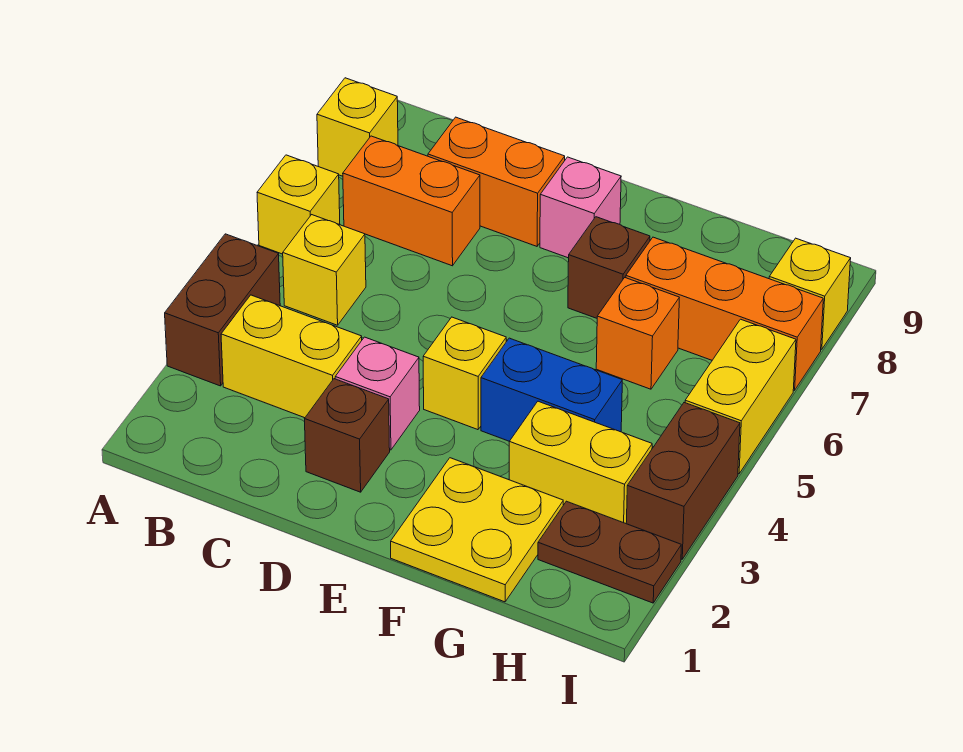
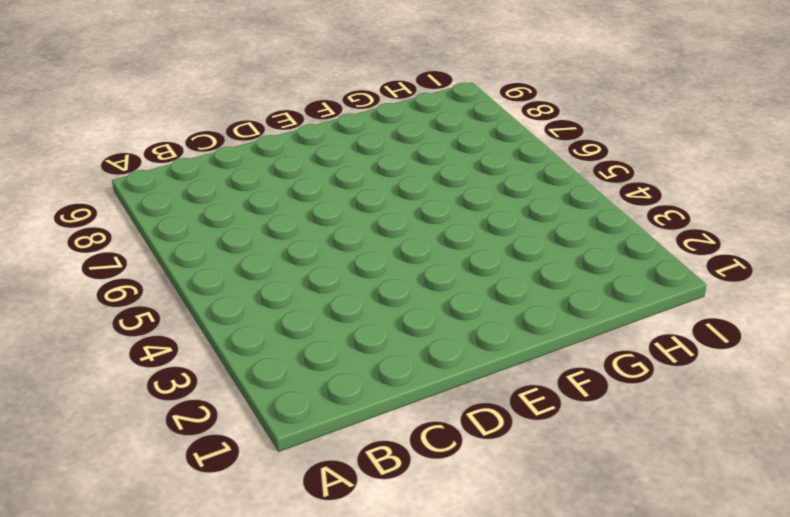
none -> brown brick A3:A4 level 1
none -> yellow brick A6 level 1
none -> yellow brick A8 level 1

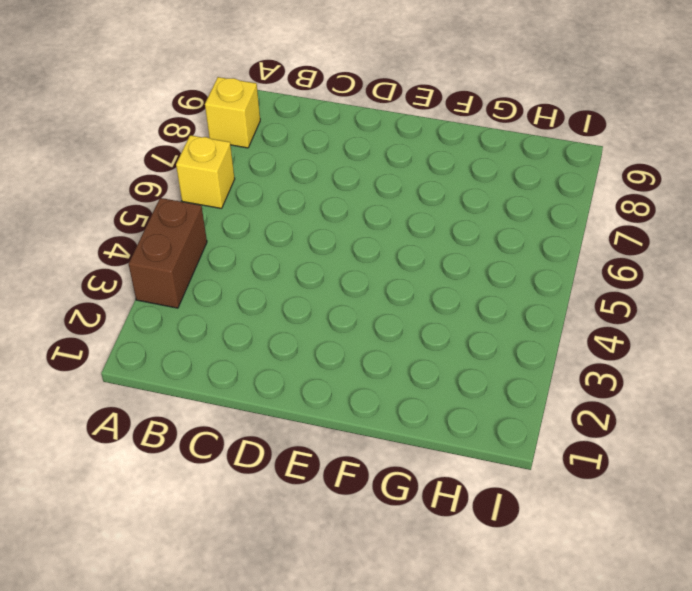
none -> yellow brick B3:C3 level 1
none -> yellow brick B5 level 1
none -> orange brick B7:C7 level 1

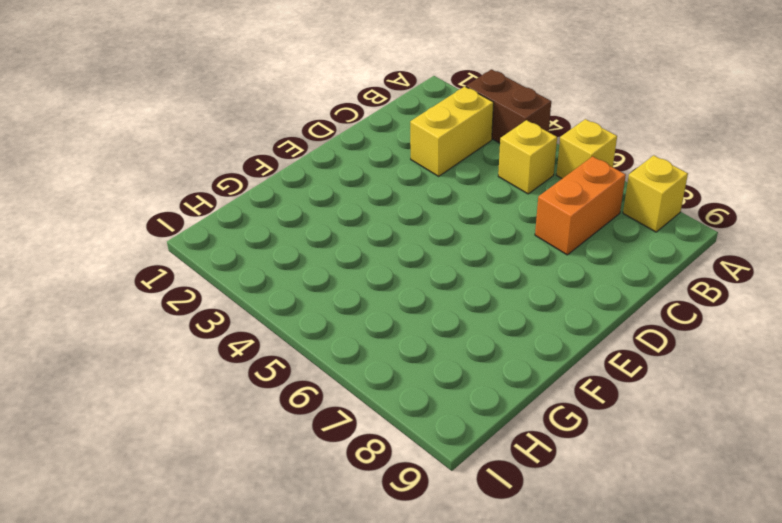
none -> orange brick C8:D8 level 1
none -> brown brick D2 level 1
none -> pink brick D3 level 1

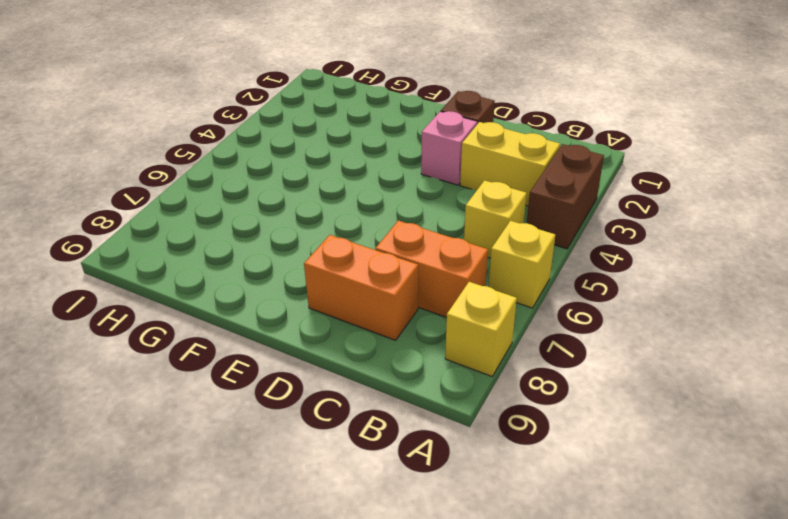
none -> yellow brick E4 level 1
none -> pink brick E8 level 1
none -> yellow plate F1:G2 level 1

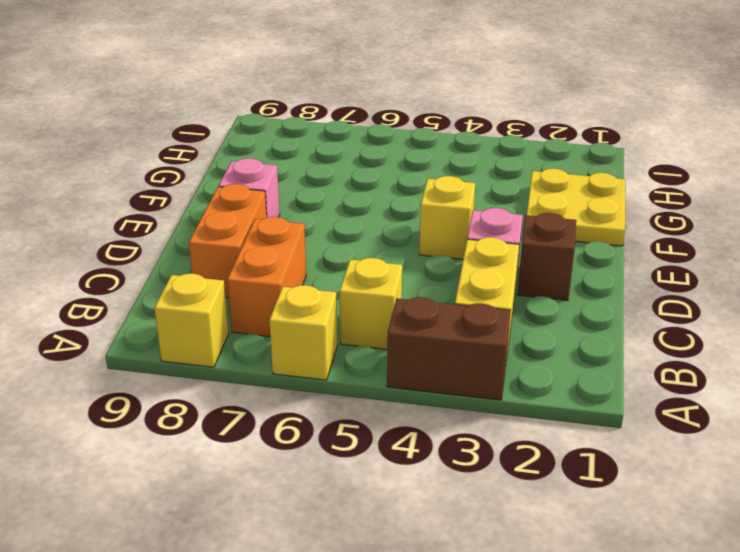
none -> blue brick F4:G4 level 1
none -> brown brick F7 level 1
none -> yellow brick G3:H3 level 1

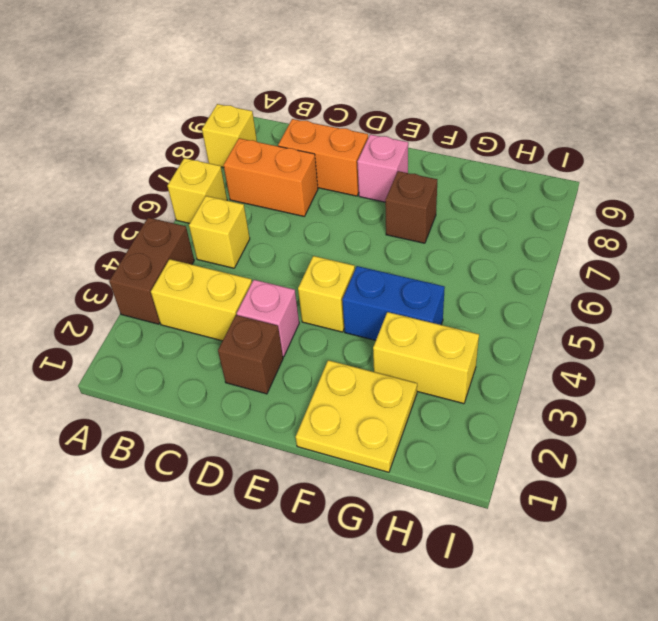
none -> orange brick G6 level 1
none -> orange brick G7:I7 level 1
none -> brown plate H2:I2 level 1

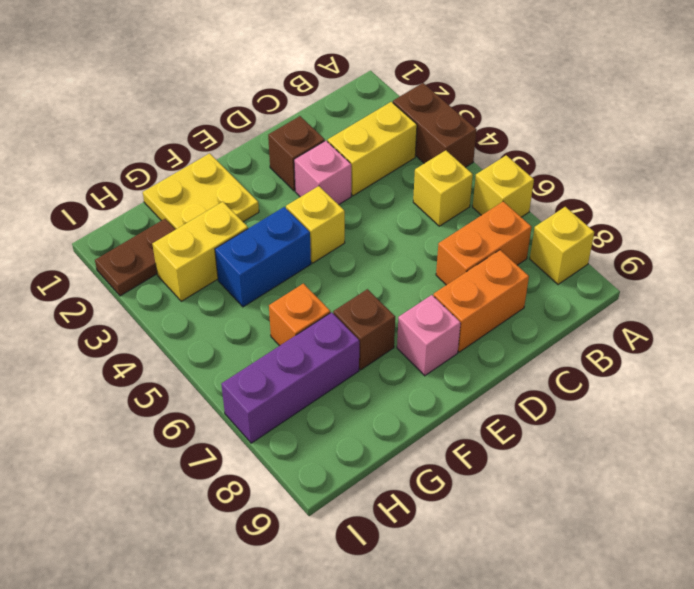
purple brick G7:I7 level 1 -> orange brick G7:I7 level 1
none -> brown brick I3:I4 level 1
none -> yellow brick I5:I6 level 1
none -> yellow brick I8 level 1

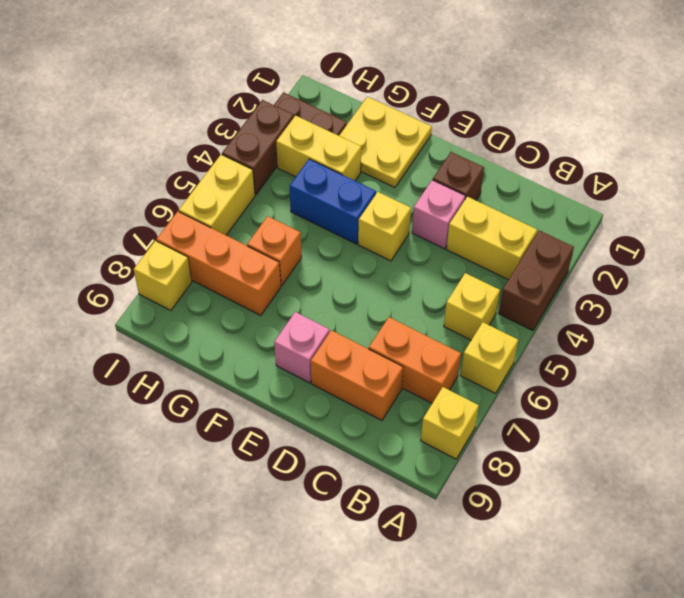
none -> brown brick F7 level 1

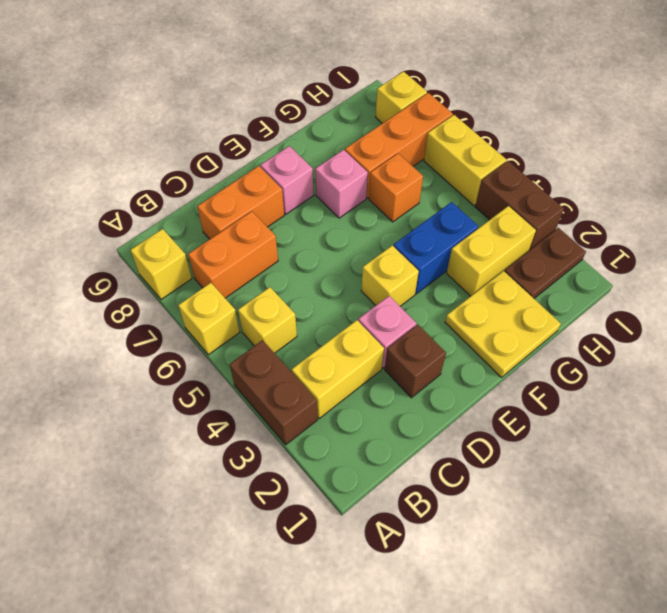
pink brick F7 level 1 -> brown brick F7 level 1

